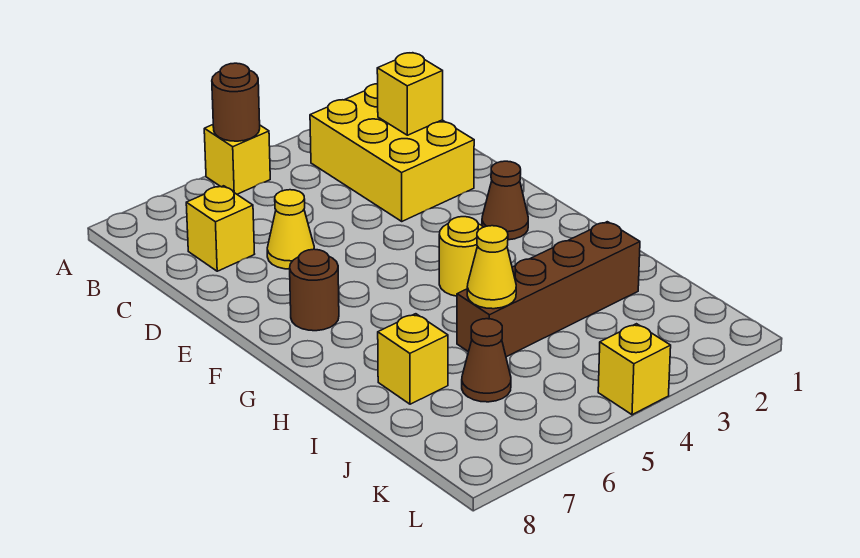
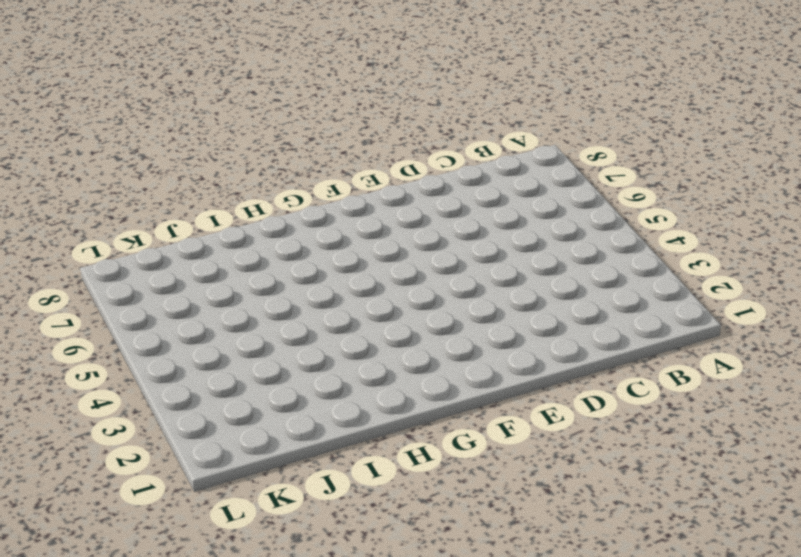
none -> yellow brick A5 level 1
none -> yellow brick B2:D3 level 1
none -> yellow brick C7 level 1

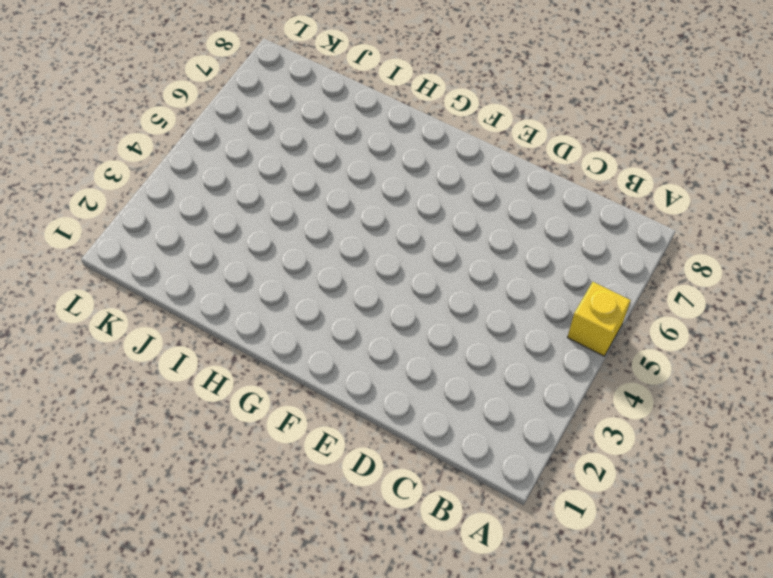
none -> yellow brick B2:D3 level 1
none -> yellow brick C7 level 1
none -> yellow cone D6 level 1

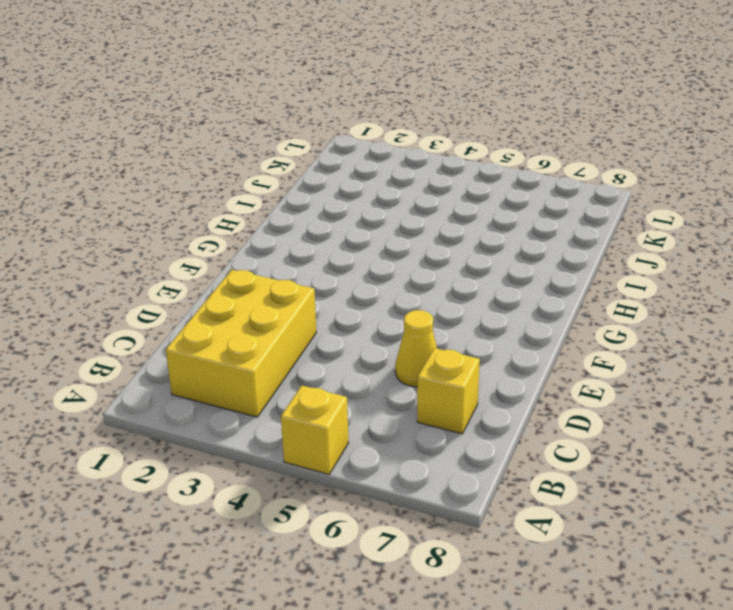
none -> brown cone F2 level 1
none -> brown round brick F7 level 1
none -> yellow round brick G4 level 1

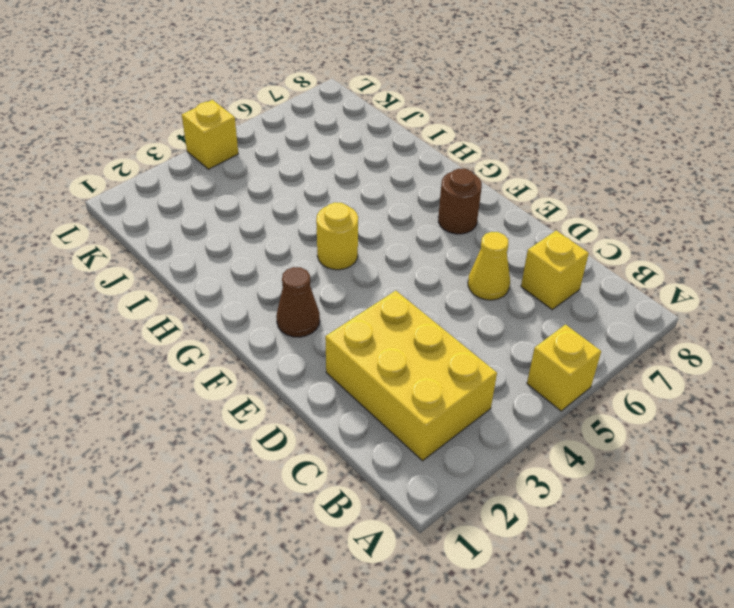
none -> brown brick I2:I5 level 1
none -> yellow brick I7 level 1
none -> brown cone J6 level 1

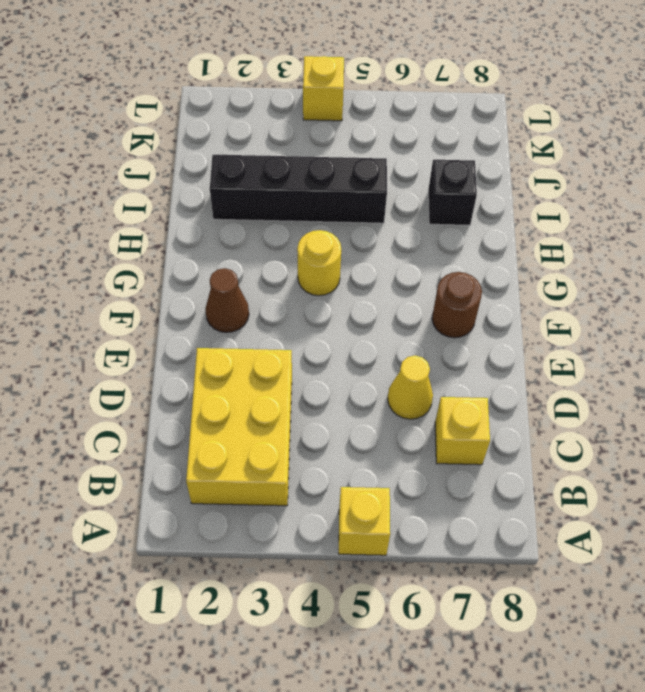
black brick I2:I5 level 1 -> brown brick I2:I5 level 1
black brick I7 level 1 -> yellow brick I7 level 1
none -> brown cone J6 level 1
none -> brown round brick A5 level 2
none -> yellow brick C2 level 2

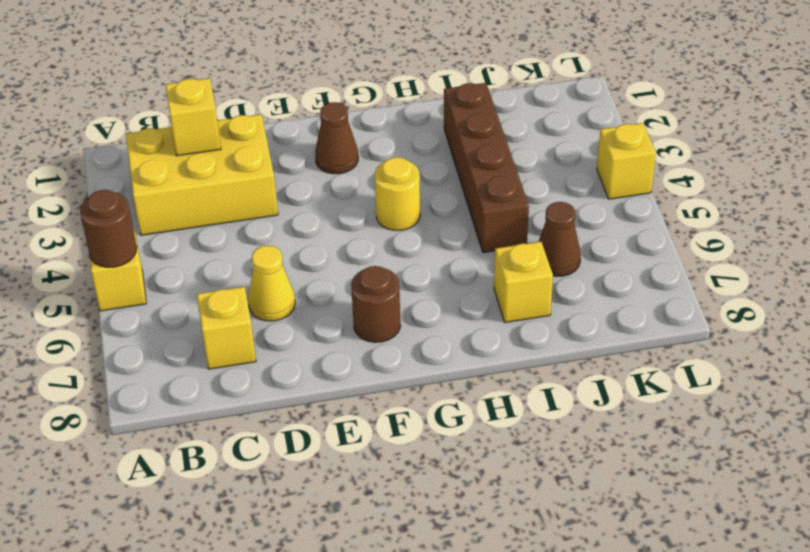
none -> yellow cone I5 level 2

